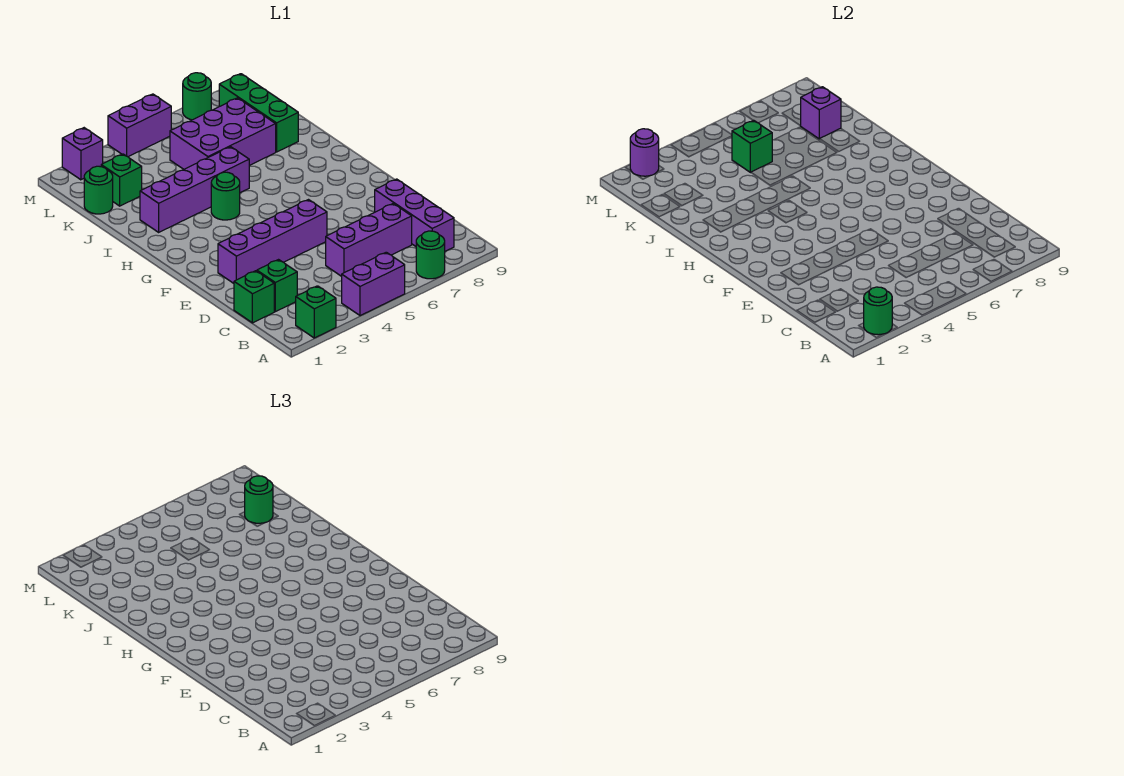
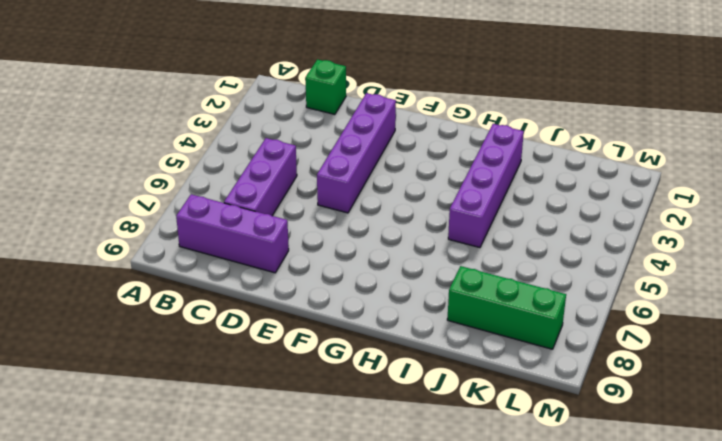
none -> green brick A2 level 1
none -> purple brick A4:A5 level 1
none -> green round brick A7 level 1

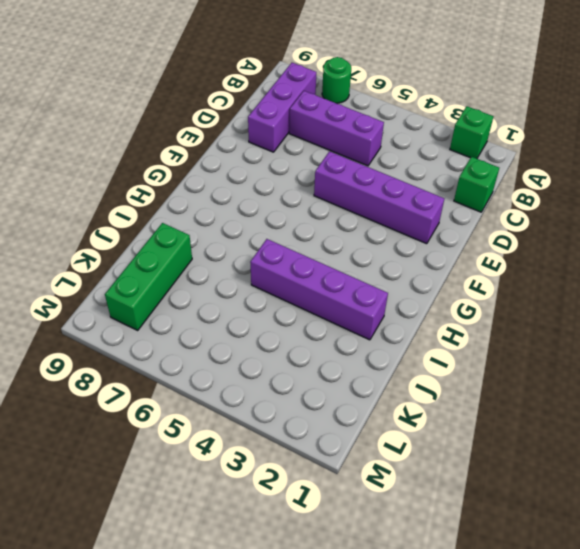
none -> purple brick A4:A5 level 1
none -> green brick C2 level 1
none -> green round brick H4 level 1

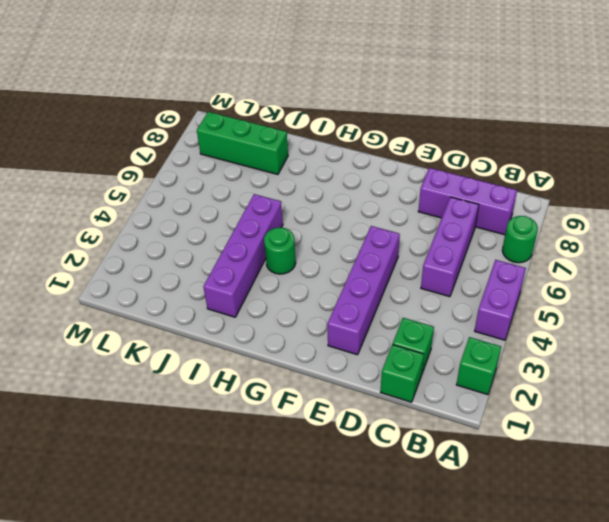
none -> purple brick J5:K7 level 1
none -> green round brick K1 level 1
none -> green brick K2 level 1

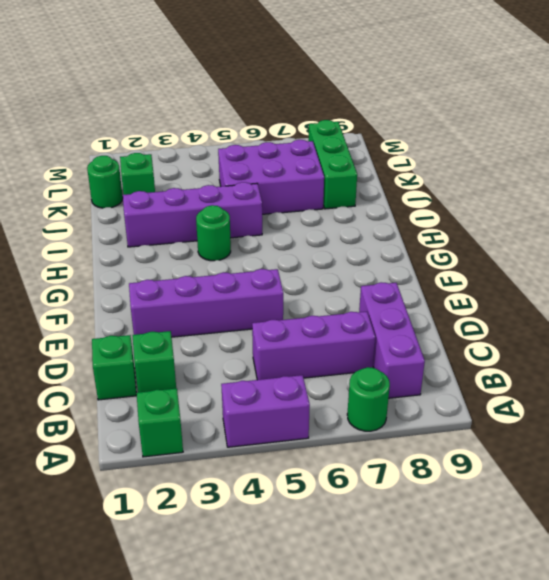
none -> purple brick M2 level 1
none -> purple brick M4:M5 level 1
none -> green round brick M7 level 1

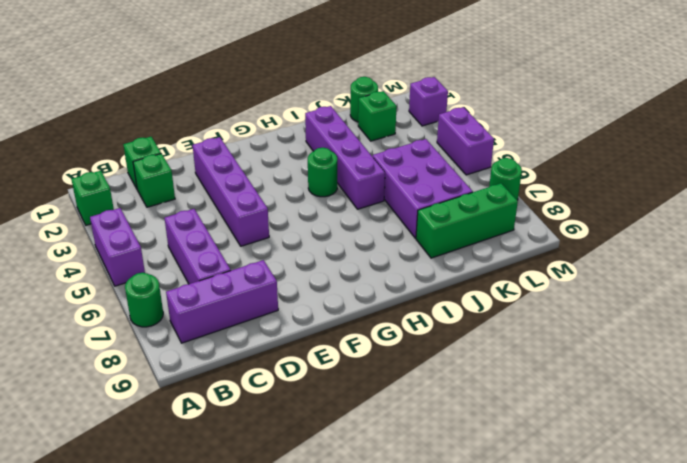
none -> green round brick A2 level 2
none -> green brick K5 level 2
none -> purple brick K8 level 2

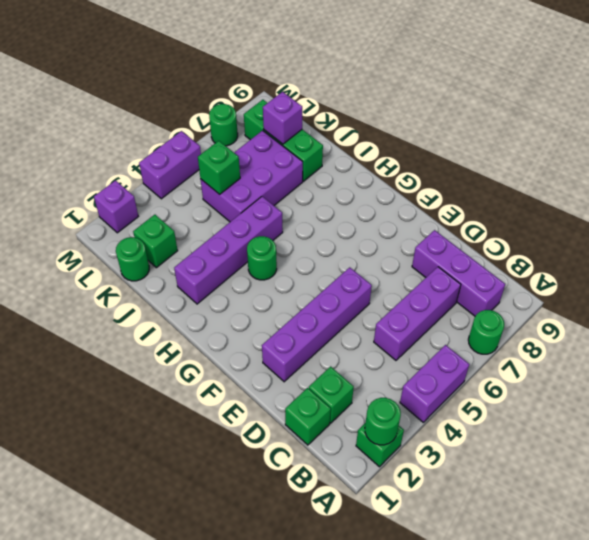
none -> purple round brick M2 level 2
none -> green round brick K8 level 3

